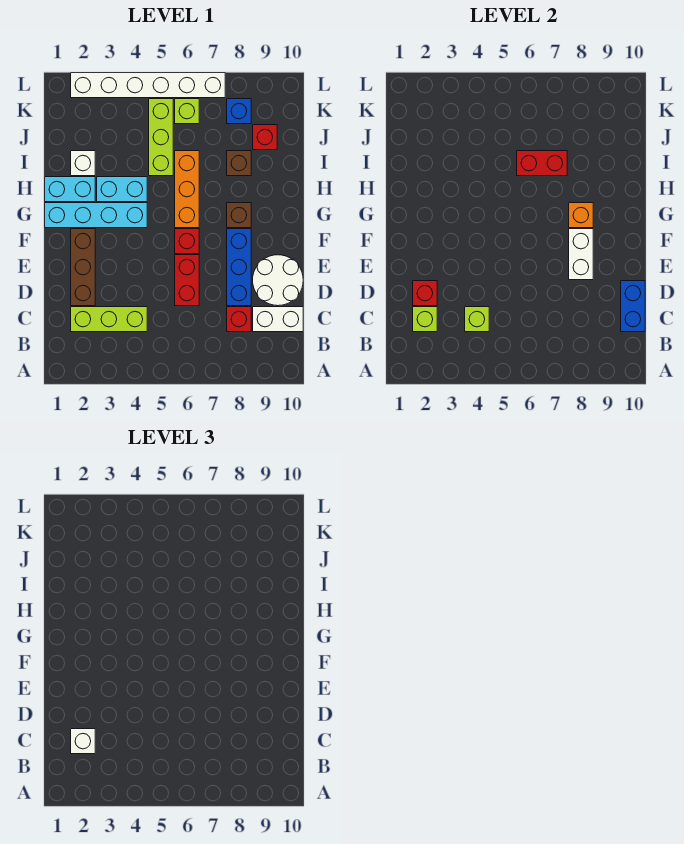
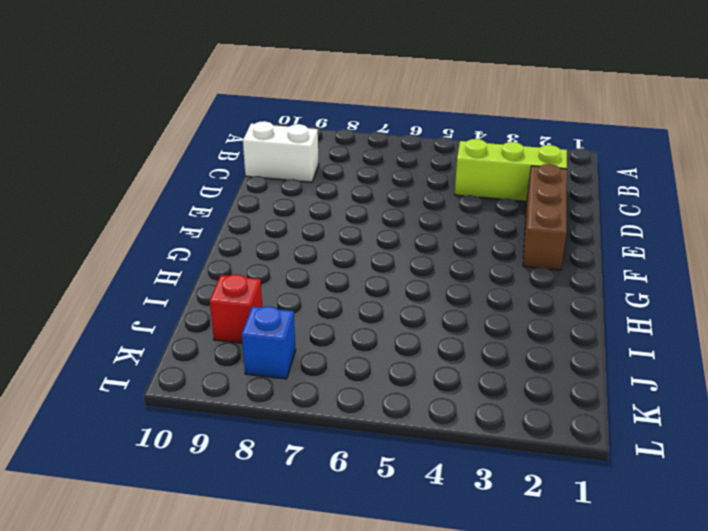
none -> red brick C8 level 1
none -> red brick D6:E6 level 1
none -> blue brick D8:F8 level 1

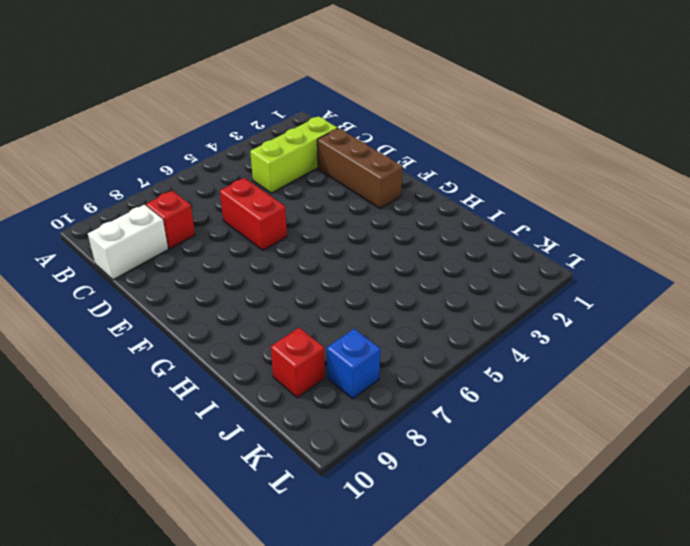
none -> blue brick D8:F8 level 1
none -> white round brick D9:E10 level 1
none -> red brick F6 level 1

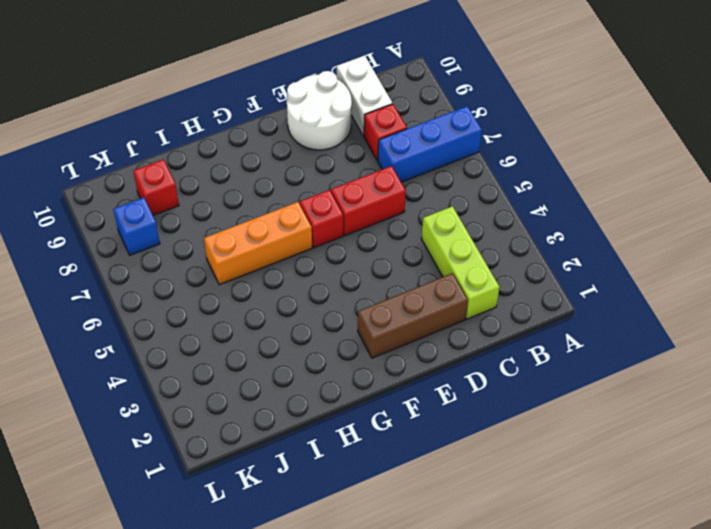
blue brick A7:C7 level 1 -> blue brick D8:F8 level 1
none -> cyan brick G1:G4 level 1
none -> brown brick G8 level 1
none -> cyan brick H1:H2 level 1

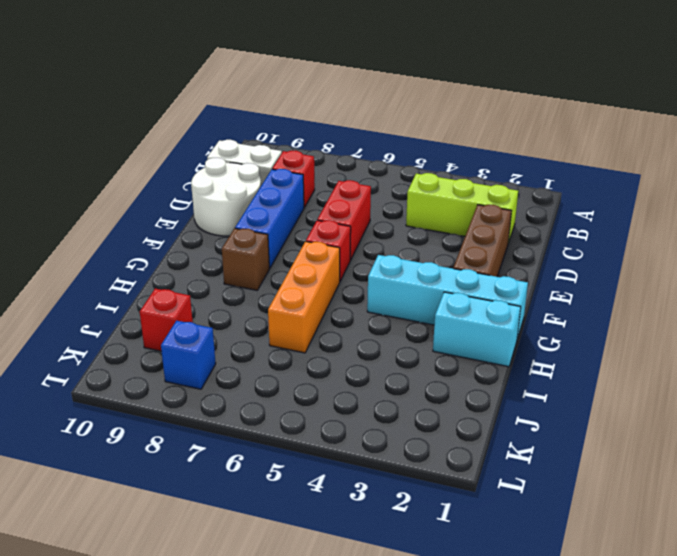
none -> cyan brick H3:H4 level 1
none -> white brick I2 level 1
none -> lime brick I5:K5 level 1

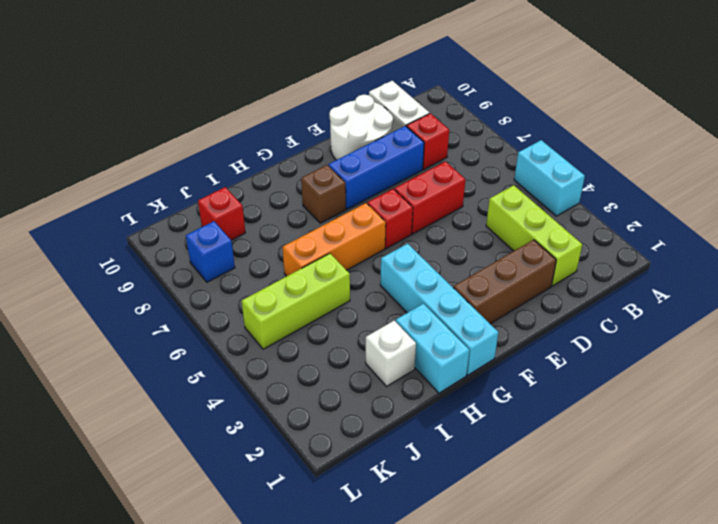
cyan brick A4:A5 level 1 -> cyan brick H3:H4 level 1
none -> brown brick I8 level 1
none -> lime brick K6 level 1
none -> white brick L2:L7 level 1

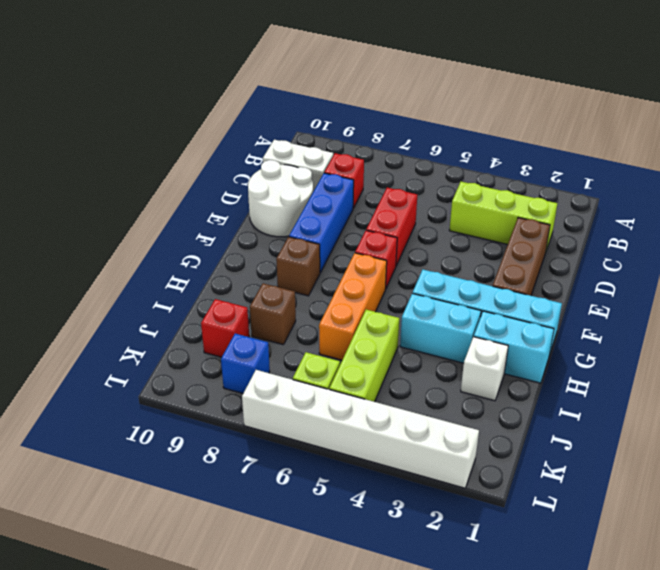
none -> lime brick C2 level 2
none -> lime brick C4 level 2
none -> blue brick C10:D10 level 2

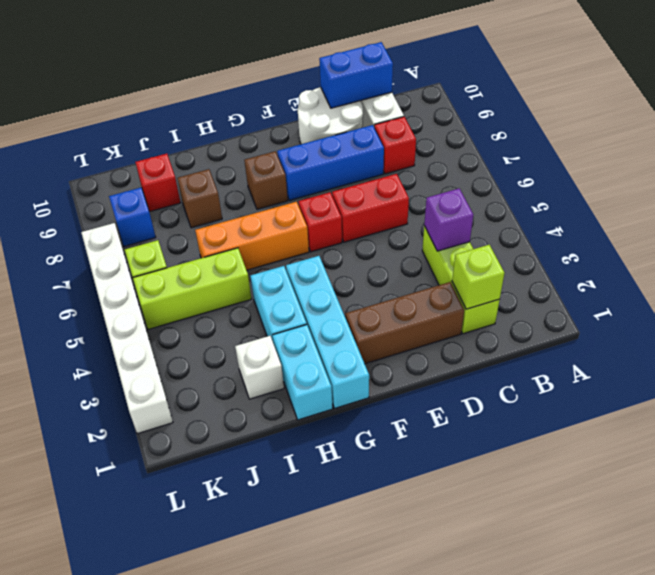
purple brick C4 level 2 -> lime brick C4 level 2
none -> red brick D2 level 2
none -> white brick E8:F8 level 2
none -> orange brick G8 level 2

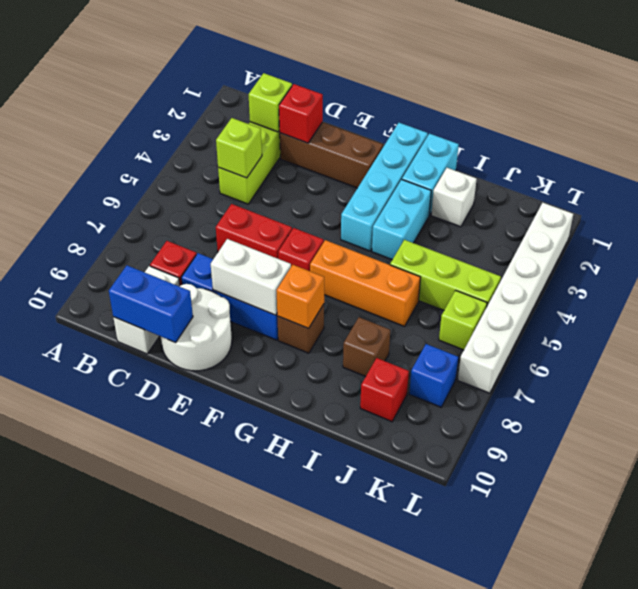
none -> red brick I6:I7 level 2
none -> white brick C2 level 3

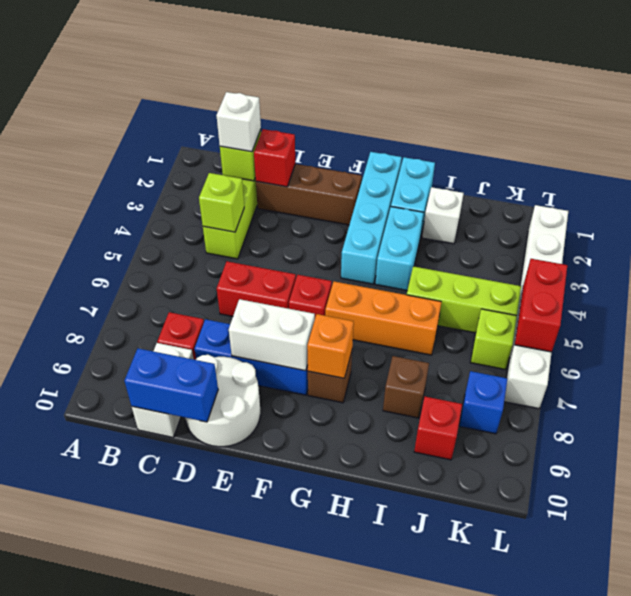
red brick L5:L6 level 2 -> red brick I6:I7 level 2

